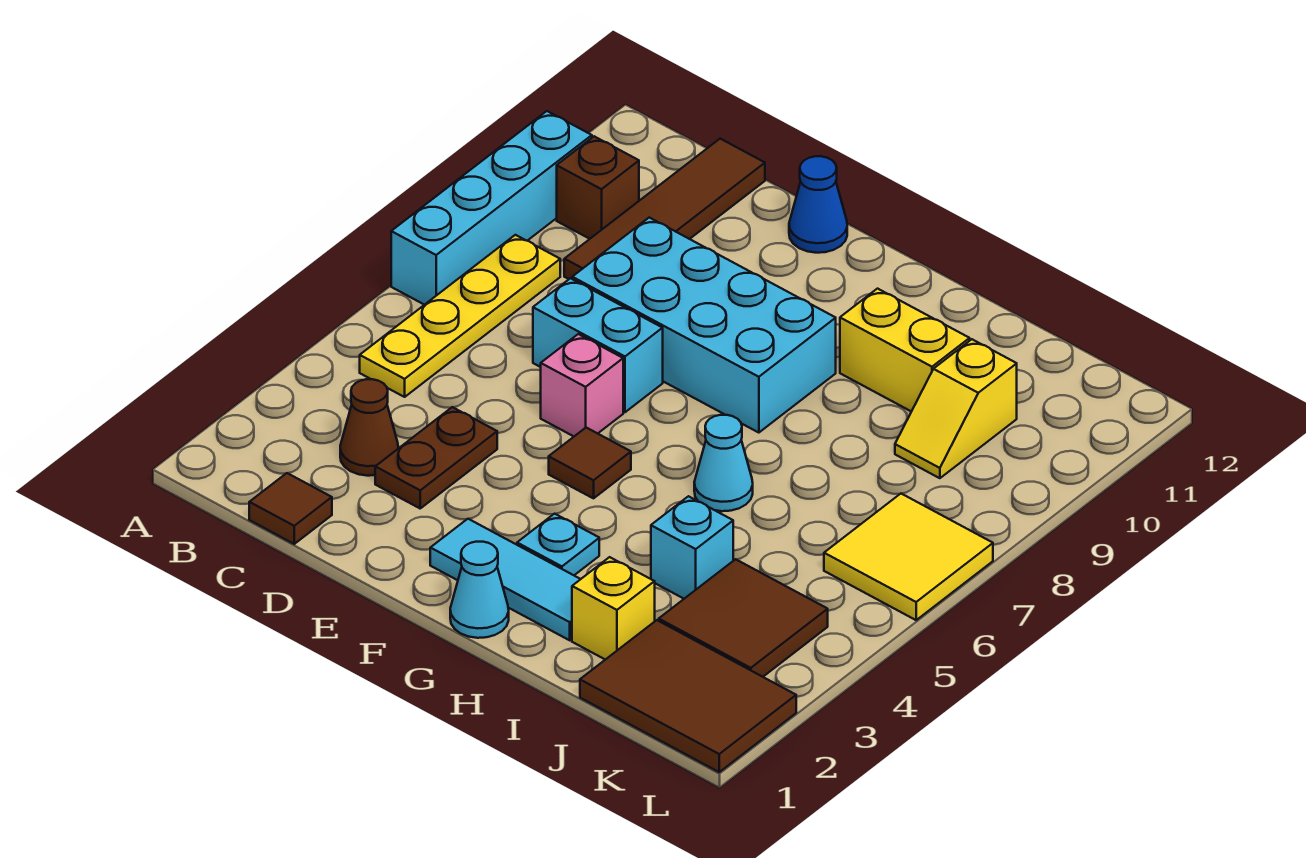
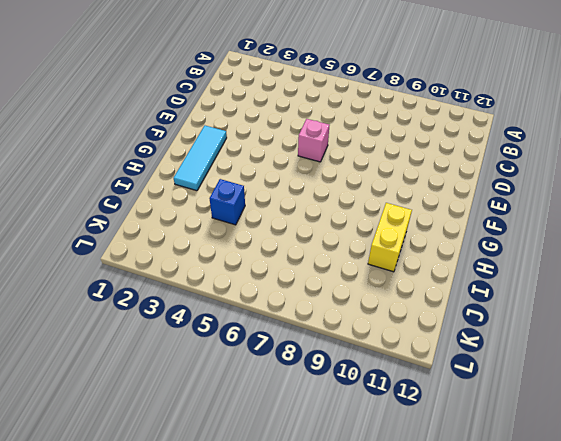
blue brick I4 level 1 -> cyan brick I4 level 1
none -> cyan brick A7:A10 level 1
none -> yellow plate B5:B8 level 1
none -> brown brick B10 level 1

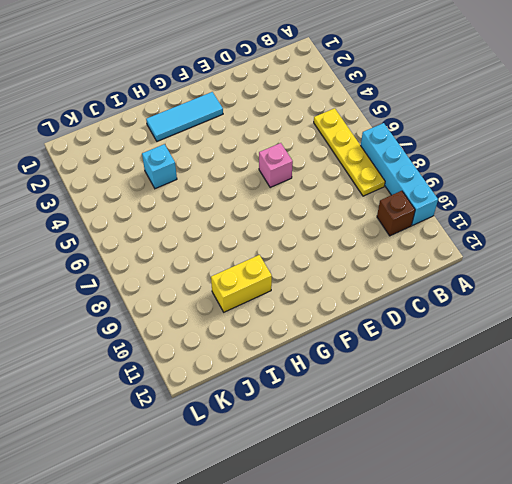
none -> brown tile C1 level 1
none -> brown cone C3 level 1
none -> brown tile C9:C12 level 1

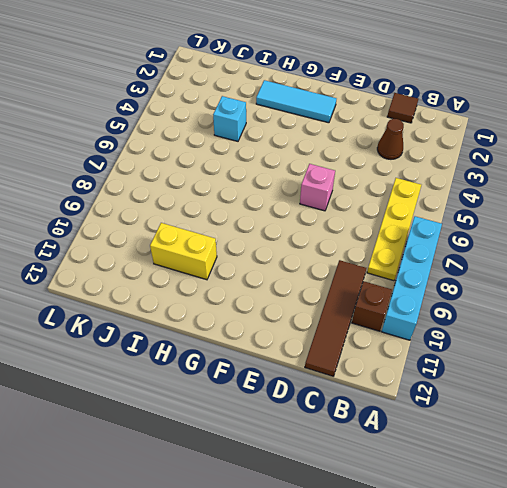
none -> brown plate D3:D4 level 1
none -> cyan brick D7:E7 level 1
none -> cyan brick D8:G9 level 1

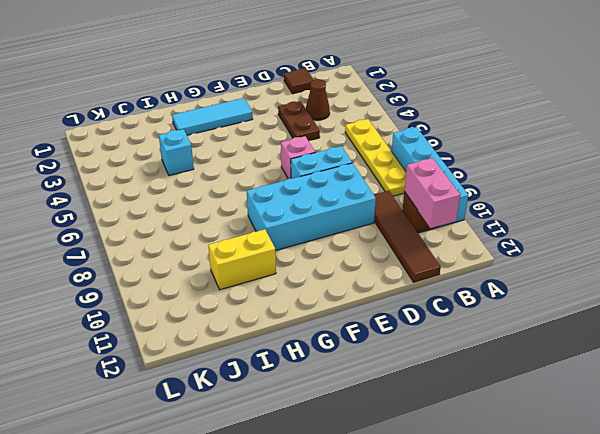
pink brick B10:B11 level 2 -> none
none -> blue cone E12 level 1
none -> brown tile F5 level 1
none -> cyan cone G1 level 1

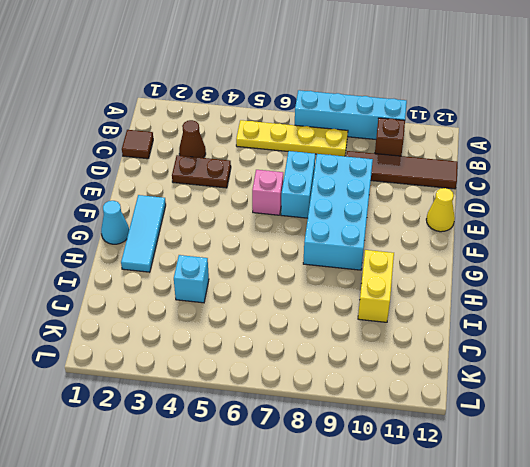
yellow cone E12 level 1 -> blue cone E12 level 1
none -> brown tile F5 level 1
none -> cyan plate G3 level 1
none -> cyan cone H6 level 1

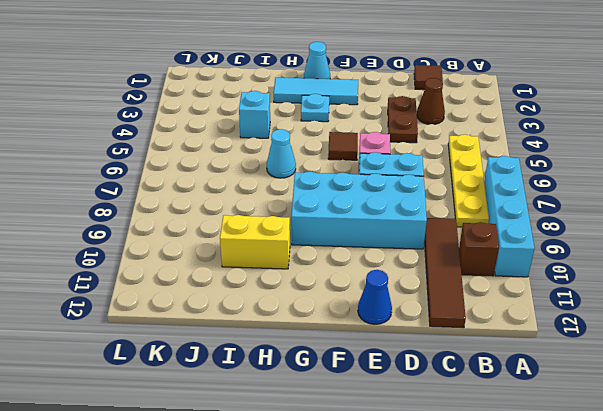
none -> yellow brick I2 level 1
none -> brown tile J1:L2 level 1
none -> brown tile J3:K4 level 1

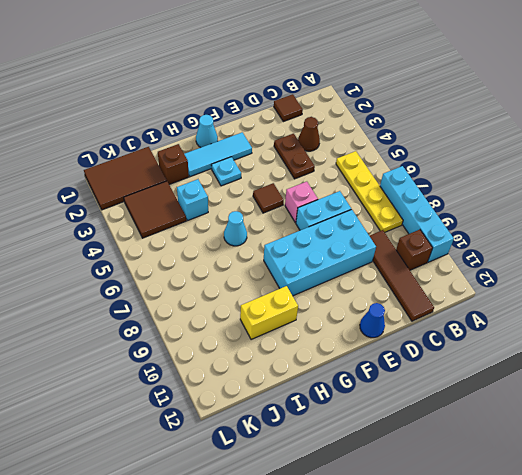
brown brick I2 level 1 -> yellow brick I2 level 1
none -> yellow slope J9:J10 level 1 top 10
none -> yellow tile K6:L7 level 1

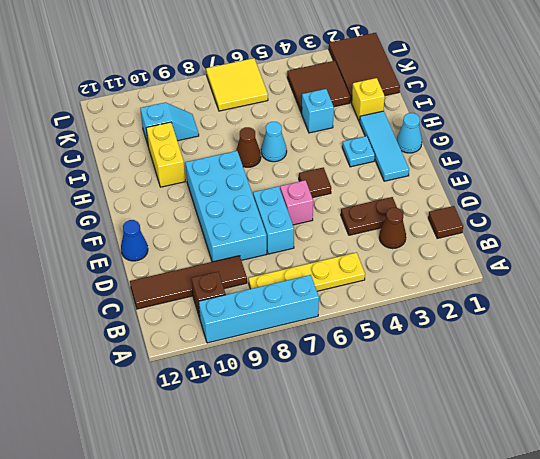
brown cone H7 level 1 -> none
cyan slope J9:J10 level 1 top 10 -> yellow slope J9:J10 level 1 top 10

